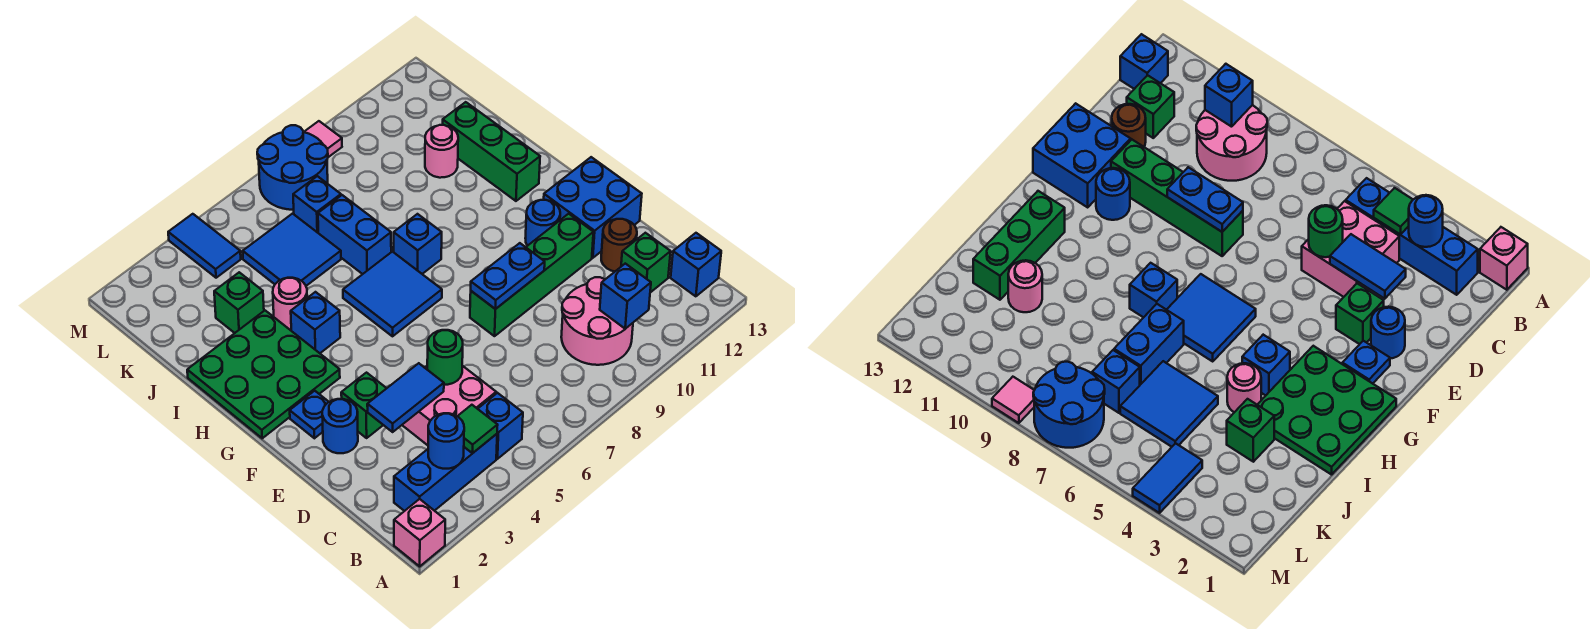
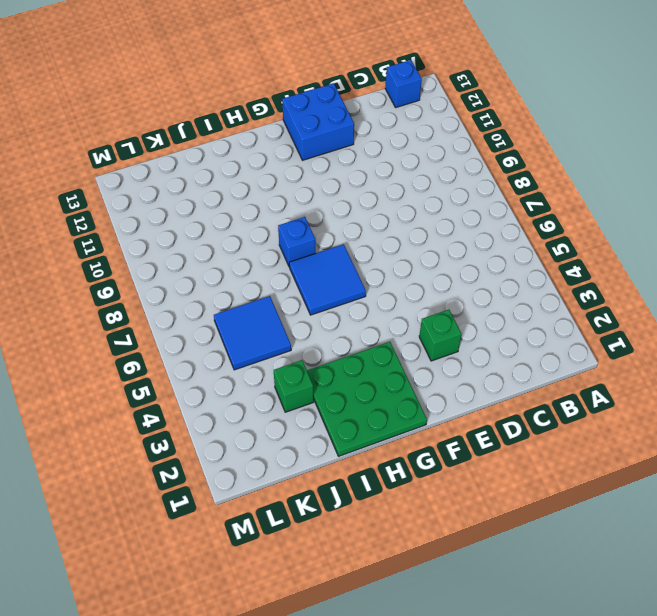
none -> pink brick A1 level 1
none -> blue brick B2:B4 level 1
none -> blue brick B5 level 1
none -> pink round brick B9:C10 level 1

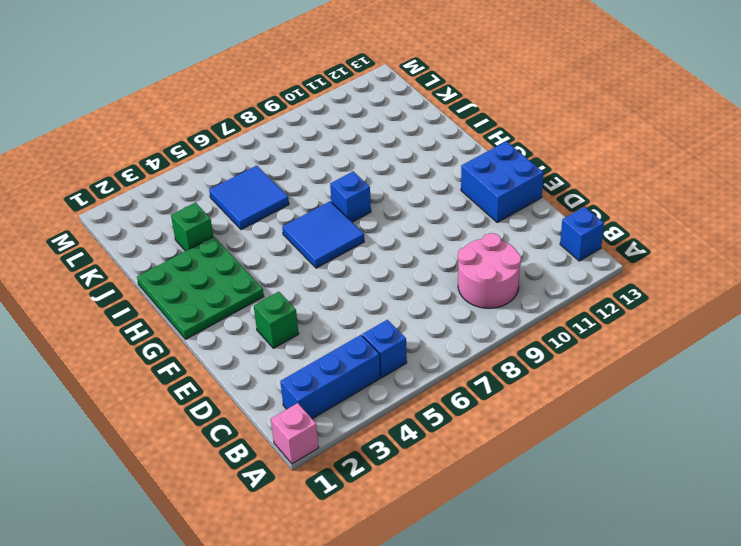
none -> pink brick C4:D5 level 1
none -> green brick C12 level 1
none -> brown round brick D12 level 1
none -> blue round brick E2 level 1

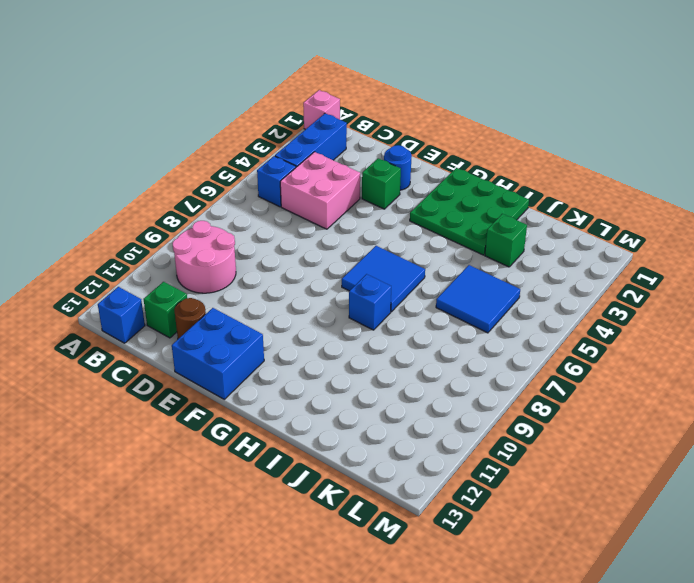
none -> green brick E8:E11 level 1
none -> blue plate F2 level 1
none -> blue round brick F11 level 1
none -> blue brick H4 level 1

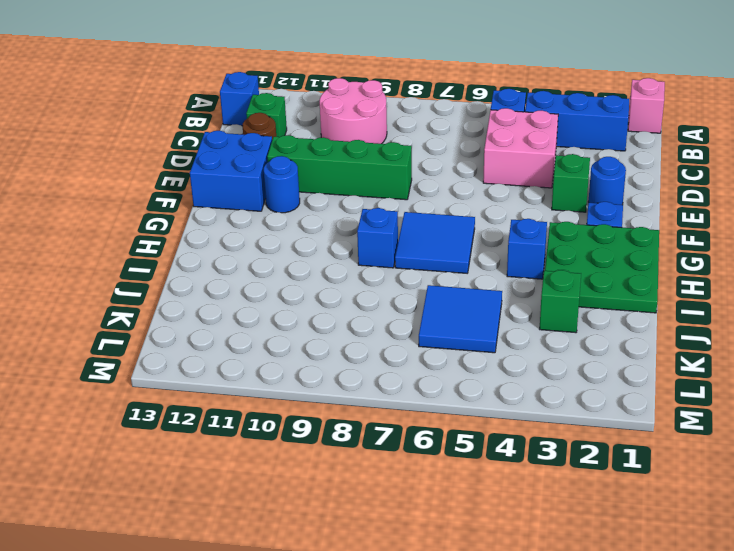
none -> green brick H12:J12 level 1
none -> pink round brick I4 level 1
none -> blue brick I7:J7 level 1
none -> pink round brick J11 level 1

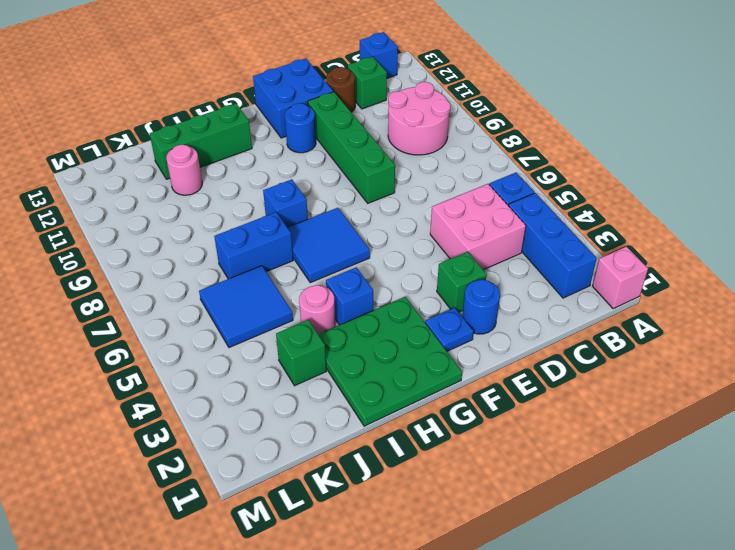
none -> blue brick K7 level 1
none -> blue tile L4:M4 level 1
none -> blue round brick L7:M8 level 1
none -> pink tile M9 level 1

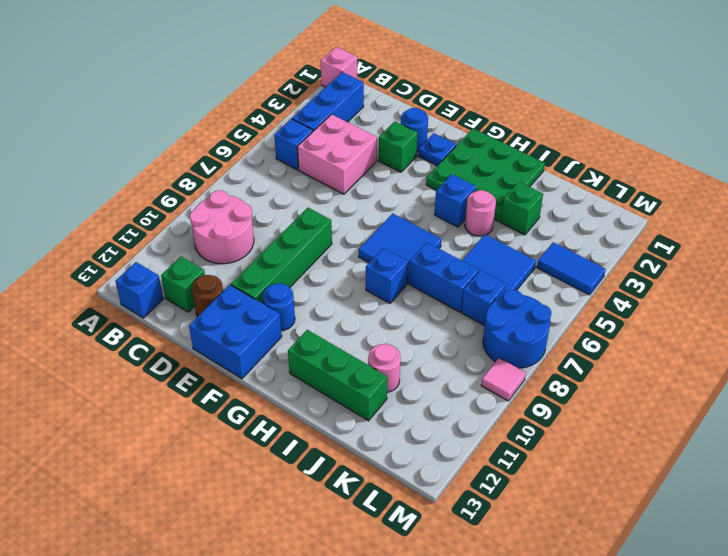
none -> blue round brick B3 level 2
none -> green tile B4 level 2
none -> blue brick B10 level 2
none -> blue tile D3:D4 level 2

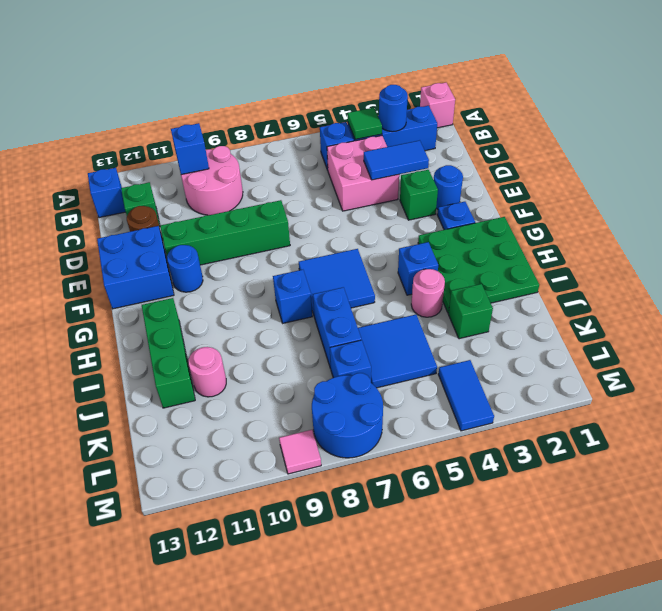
none -> green round brick D5 level 2
none -> blue plate E8:E9 level 2

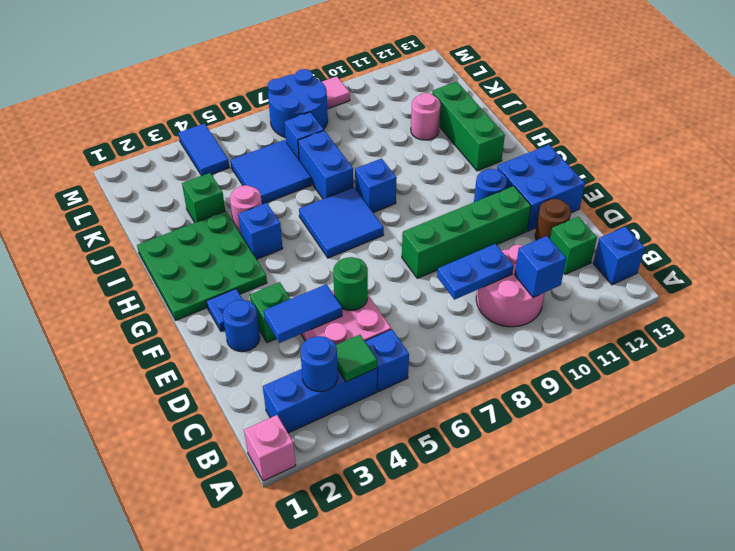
blue plate C8:C9 level 2 -> blue plate E8:E9 level 2

